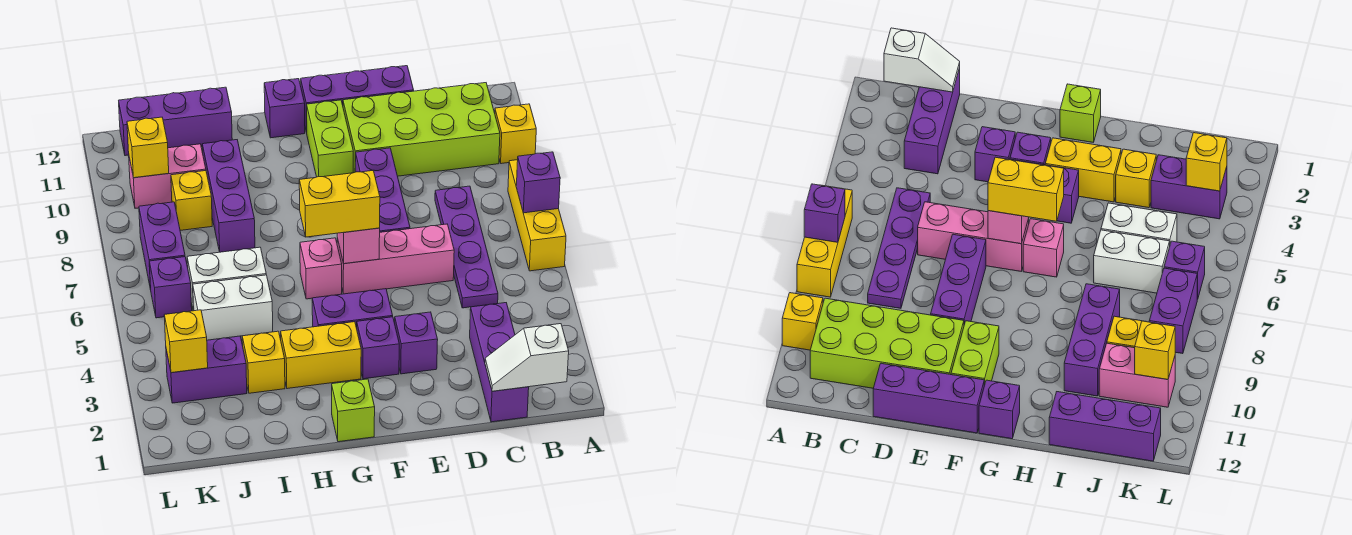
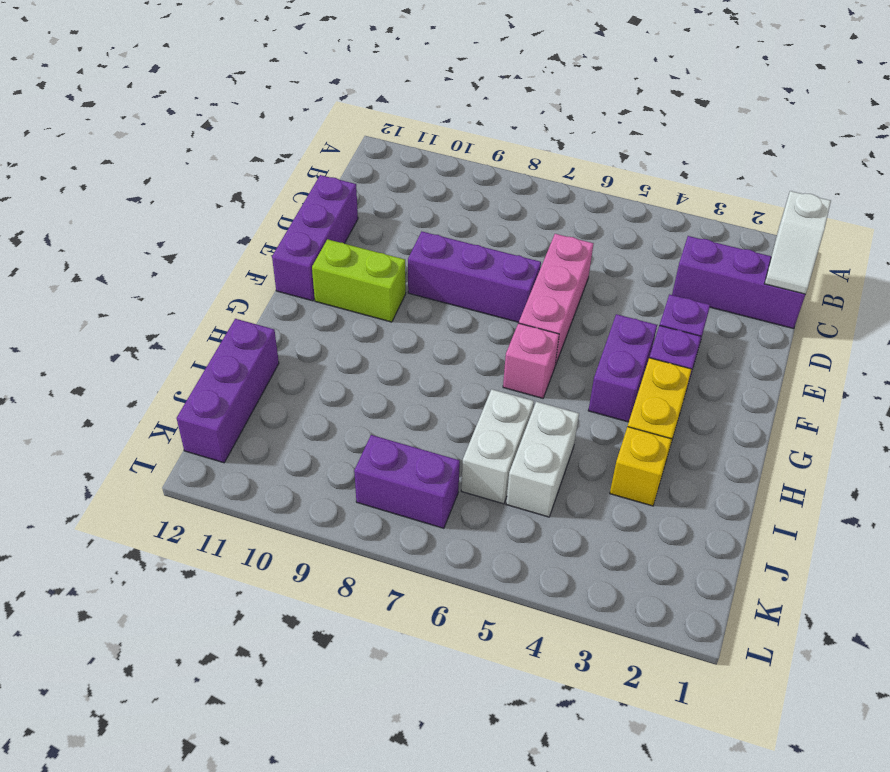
none -> yellow brick A6:A8 level 1
none -> yellow brick A10 level 1
none -> lime brick B10:E11 level 1
none -> purple plate C5:C8 level 1

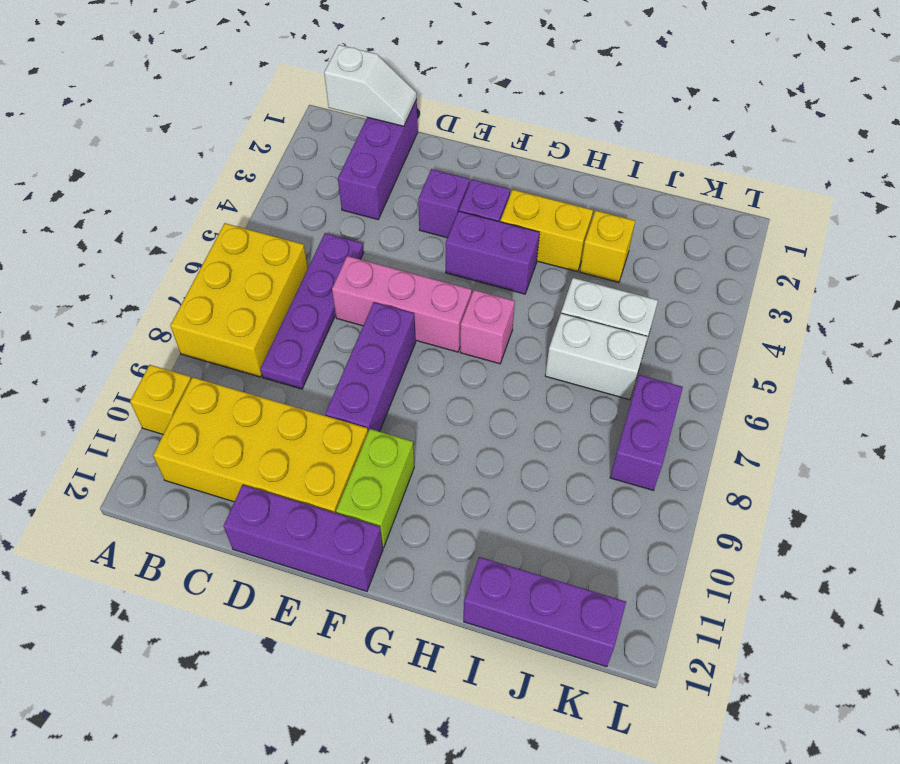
yellow brick A6:B8 level 1 -> yellow brick A6:A8 level 1
yellow brick B10:E11 level 1 -> lime brick B10:E11 level 1
none -> lime brick G1 level 1
none -> purple brick G12 level 1
none -> purple brick I8:I10 level 1
none -> purple brick J3:K3 level 1

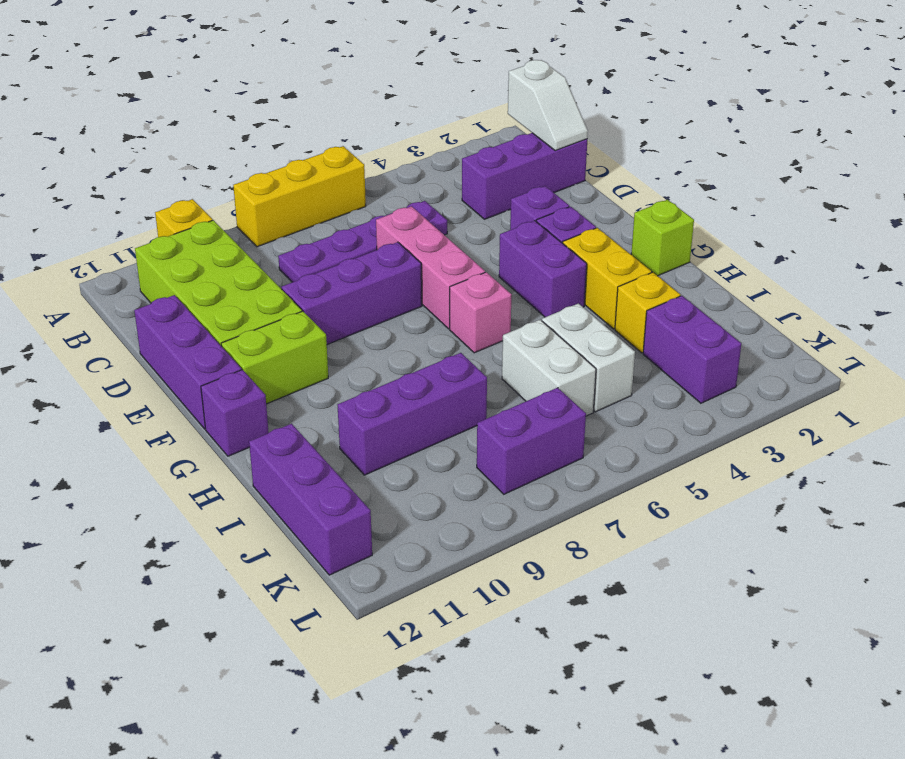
none -> yellow brick J9 level 1
none -> pink brick J10:K10 level 1
none -> purple brick K6 level 1
none -> purple brick A7 level 2

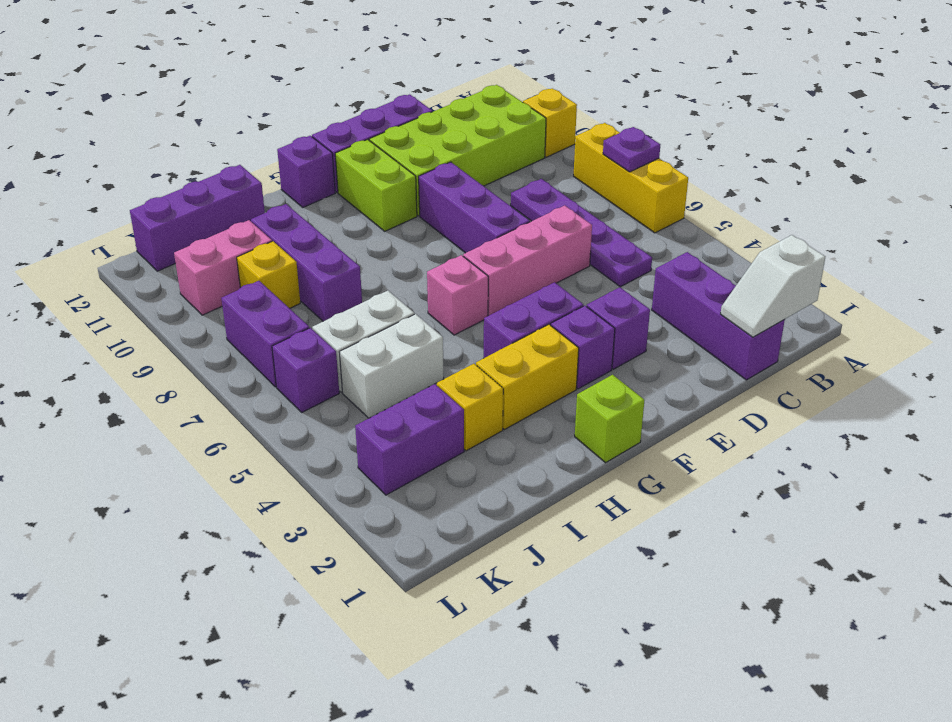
purple plate A7 level 2 -> purple brick A7 level 2
none -> pink brick F6 level 2
none -> yellow brick K3 level 2
none -> yellow brick K10 level 2
none -> yellow brick F6:G6 level 3

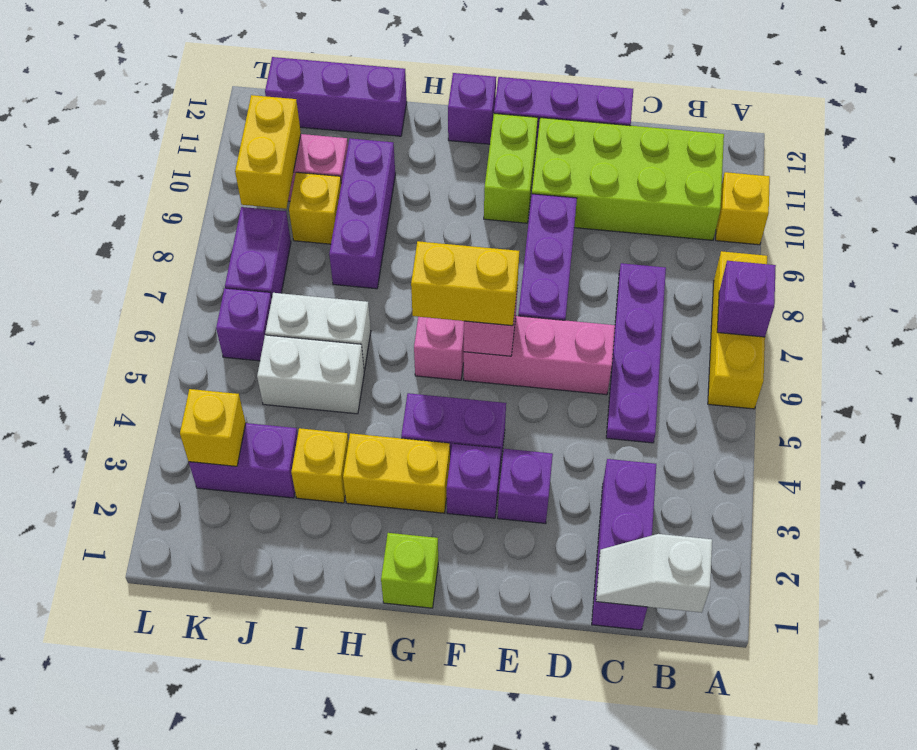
yellow brick K9:K10 level 2 -> yellow brick K10 level 2

